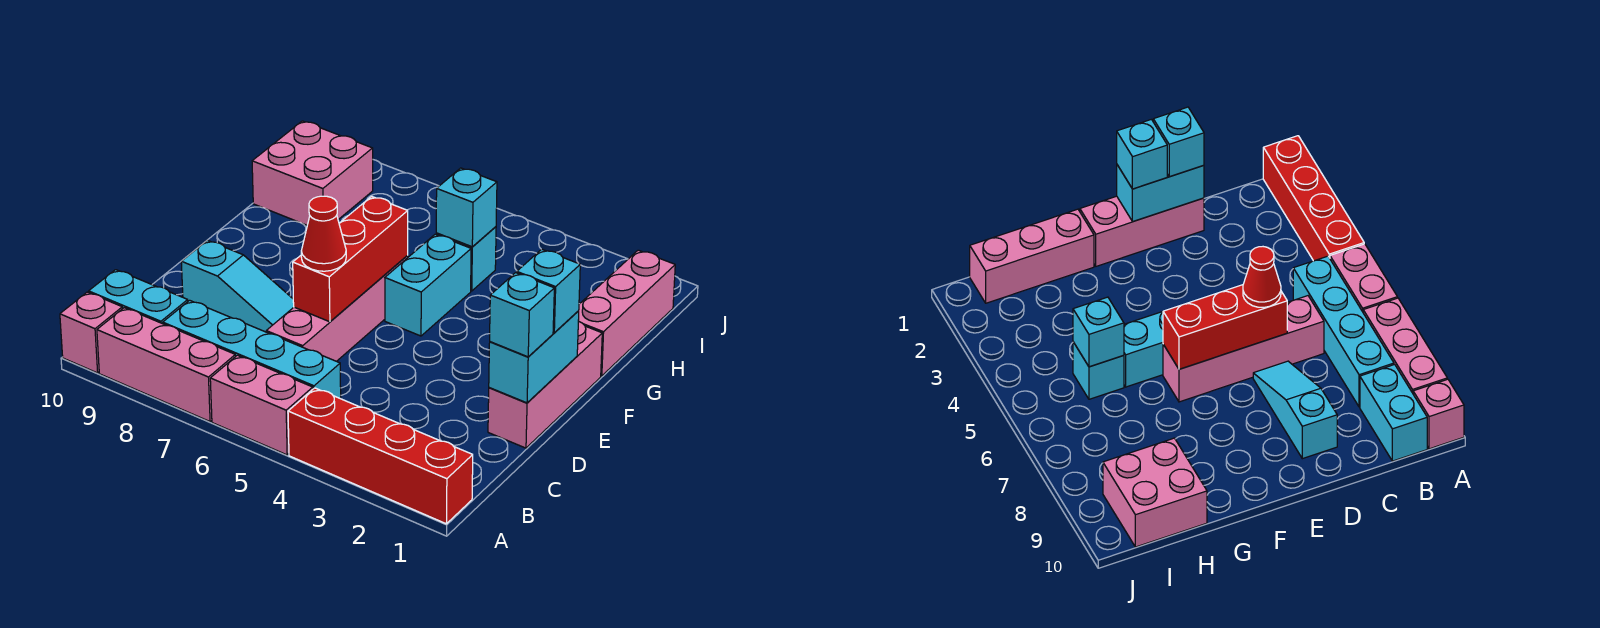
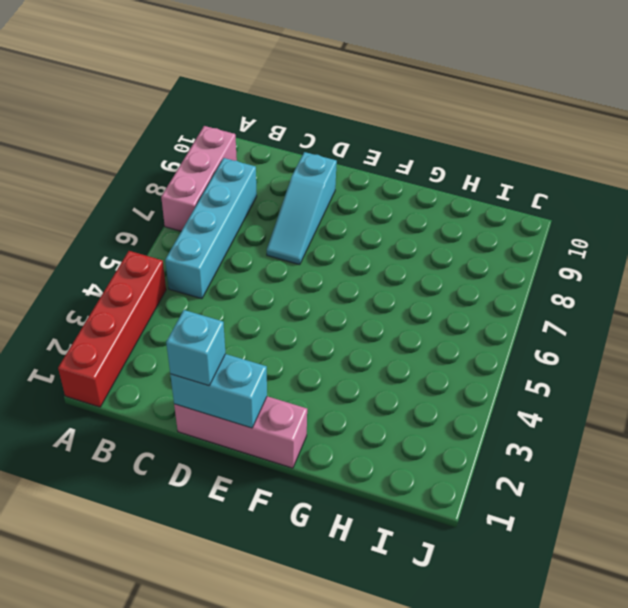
none -> pink brick A5:A6 level 1
none -> pink brick A10 level 1
none -> cyan brick B9:B10 level 1

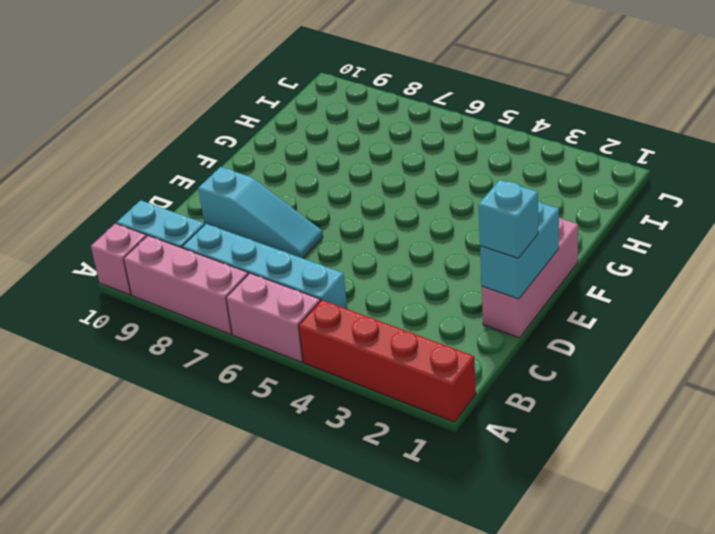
none -> pink brick C6:F6 level 1
none -> cyan brick F5:G5 level 1
none -> pink brick G1:I1 level 1

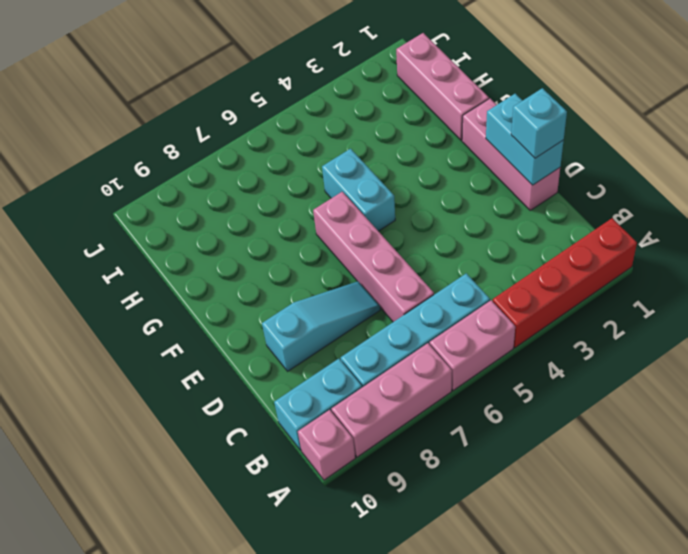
none -> cyan brick H5 level 1
none -> pink brick H9:I10 level 1
none -> red brick D6:F6 level 2

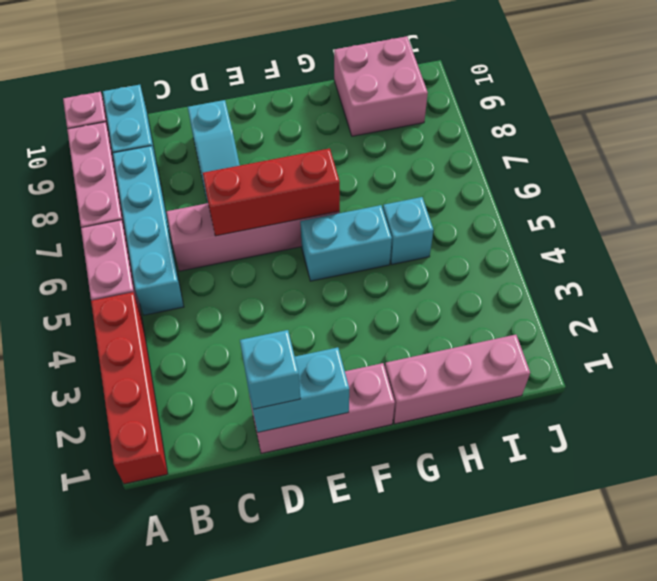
none -> cyan brick H5 level 2
none -> red cone D6 level 3
none -> cyan brick E1 level 3

